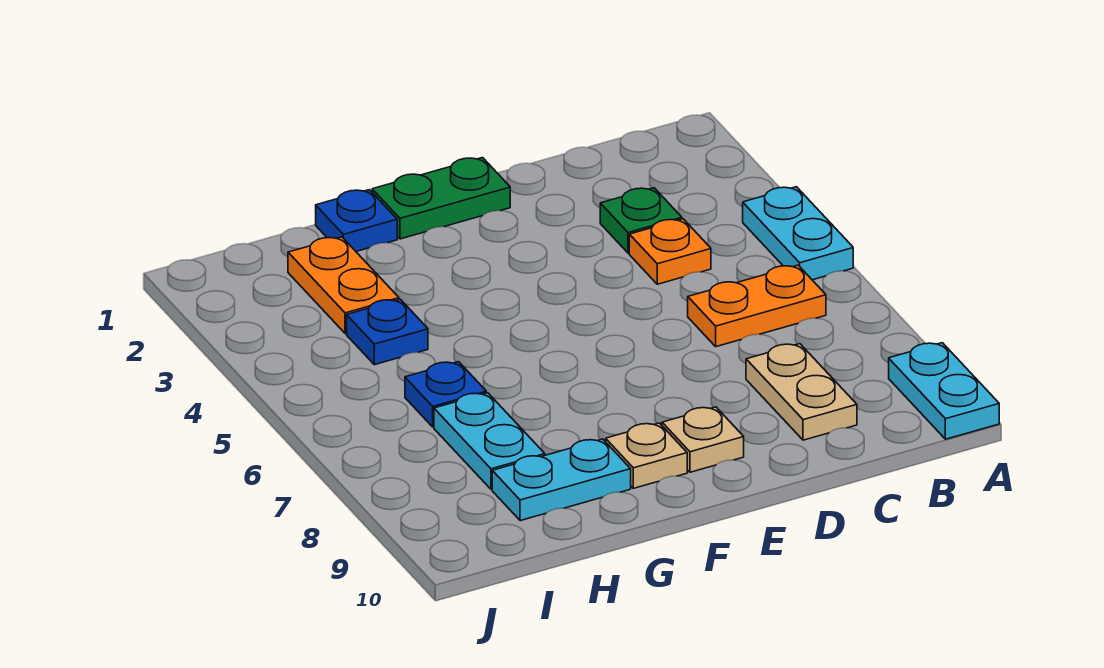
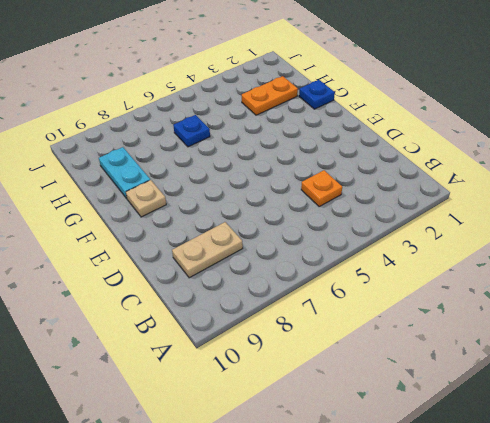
none -> cyan plate A4:A5 level 1
none -> cyan plate A9:A10 level 1
none -> orange plate B6:C6 level 1

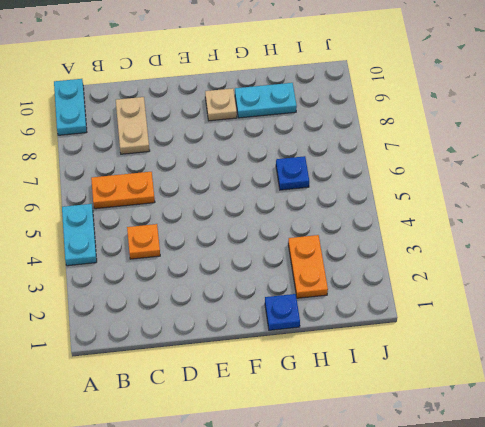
none -> green plate C3 level 1
none -> green plate E1:F1 level 1
none -> tan plate E9 level 1

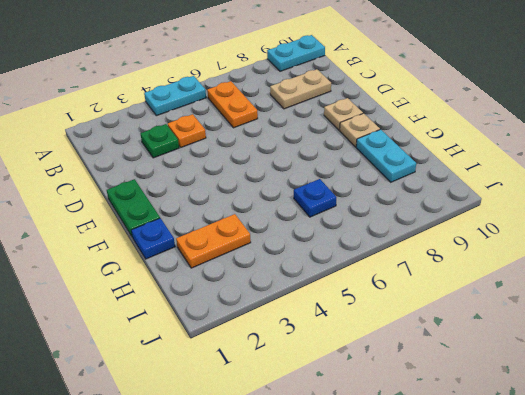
none -> blue plate H4 level 1
none -> cyan plate H7:H8 level 1

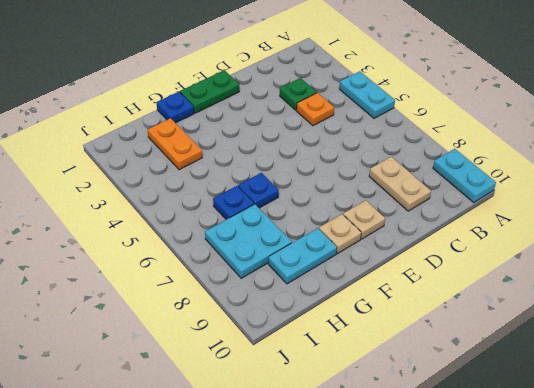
blue plate G6 level 1 -> blue plate H4 level 1
cyan plate H7:I8 level 1 -> cyan plate H7:H8 level 1
none -> orange plate B6:C6 level 1

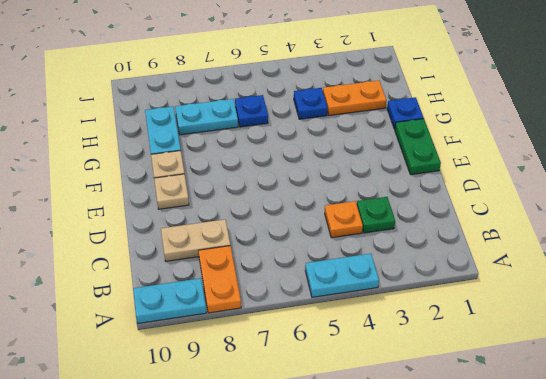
orange plate A8:B8 level 1 -> orange plate B6:C6 level 1

